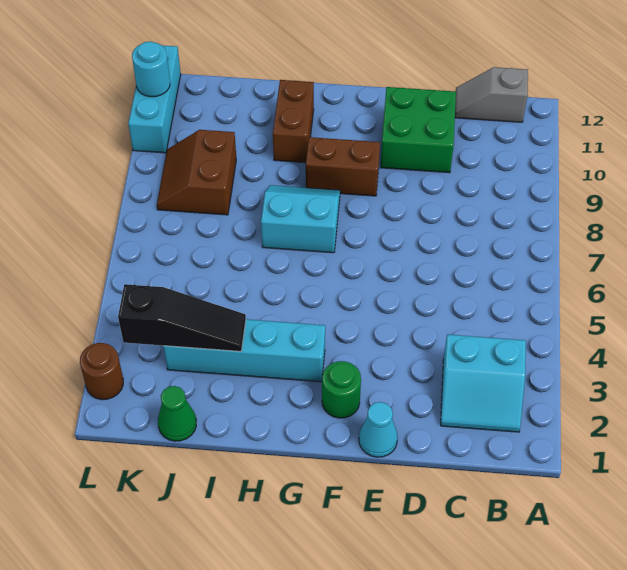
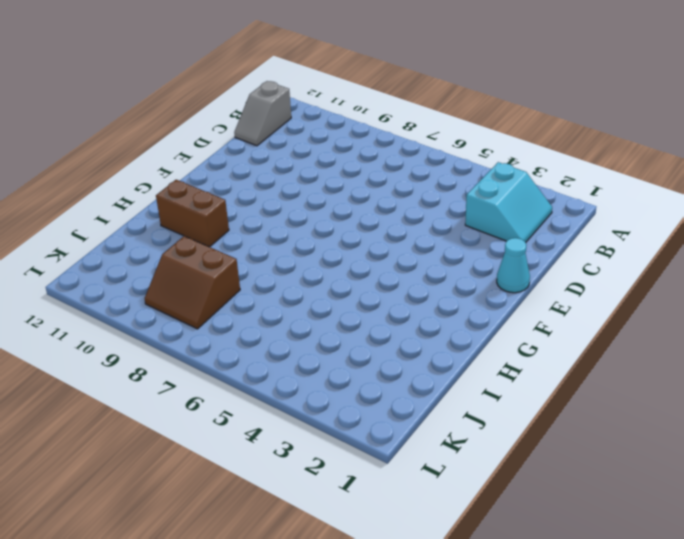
none -> green brick D10:E11 level 1
none -> green round brick F2 level 1
none -> brown brick F9:G9 level 1

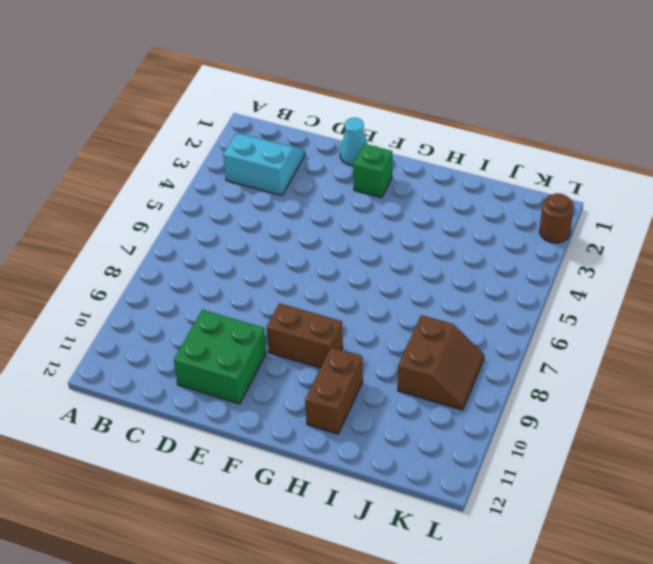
green brick F2 level 1 -> green round brick F2 level 1
none -> grey slope B12:C12 level 1 top B
none -> cyan brick G3:J3 level 1
none -> cyan slope G7:H8 level 1 top 7

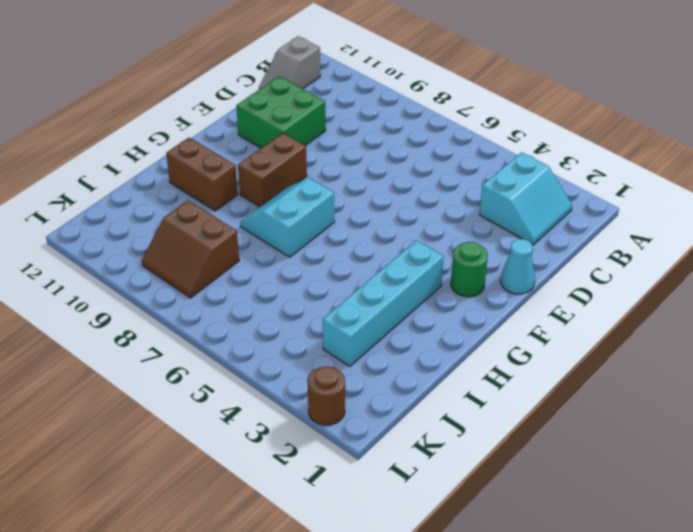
none -> green cone J1 level 1
none -> cyan brick L10:L12 level 1
none -> black slope I3:K3 level 2 top K

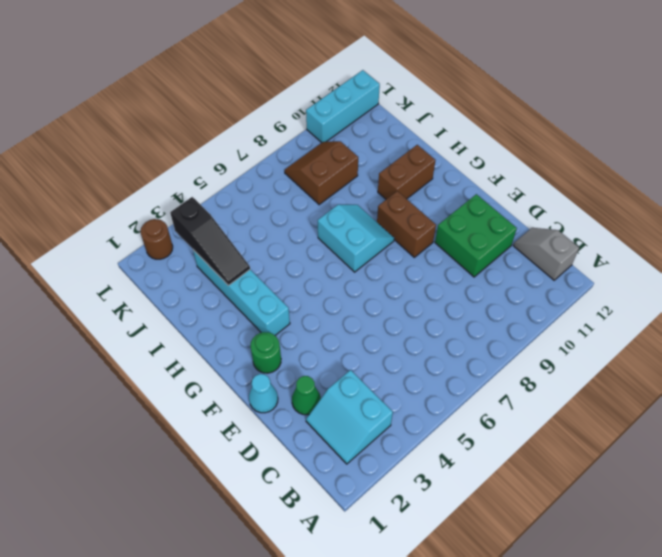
green cone D2 level 1 -> green cone J1 level 1
none -> cyan round brick L11 level 2

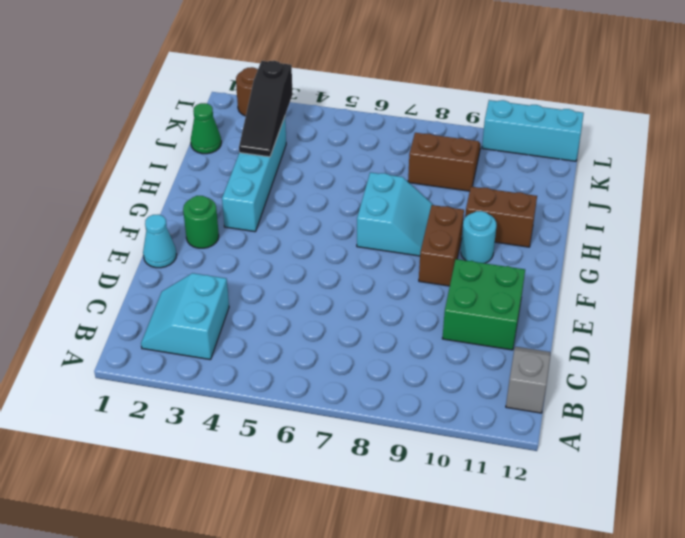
cyan round brick G10 level 1 -> cyan round brick L11 level 2

